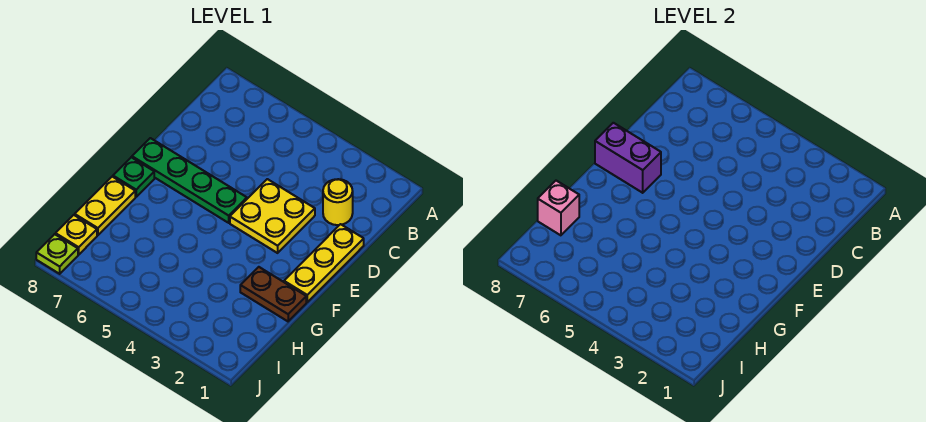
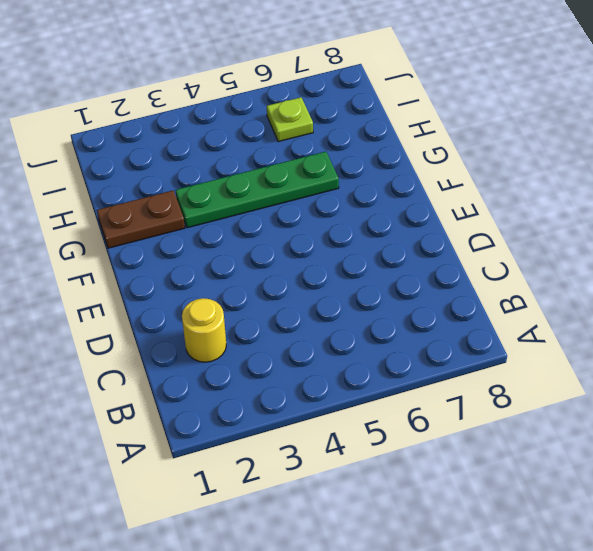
green plate G3:G6 level 1 -> green plate E5:E8 level 1
lime plate I6 level 1 -> lime plate J8 level 1
none -> yellow plate D1:F1 level 1
none -> yellow plate D3:E4 level 1

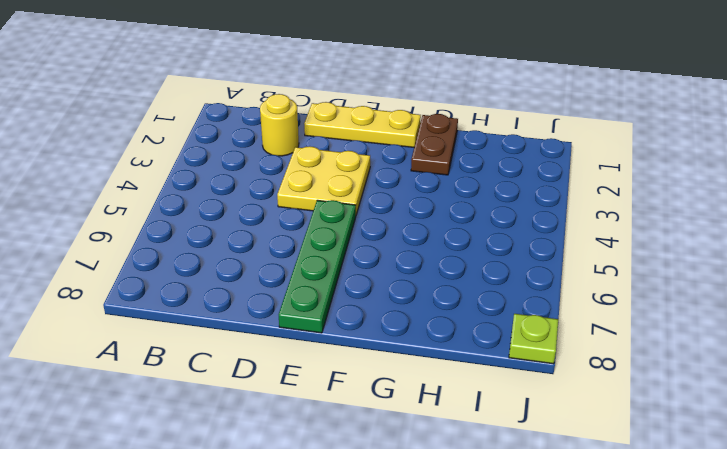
none -> green plate F8 level 1
none -> yellow plate G8:H8 level 1

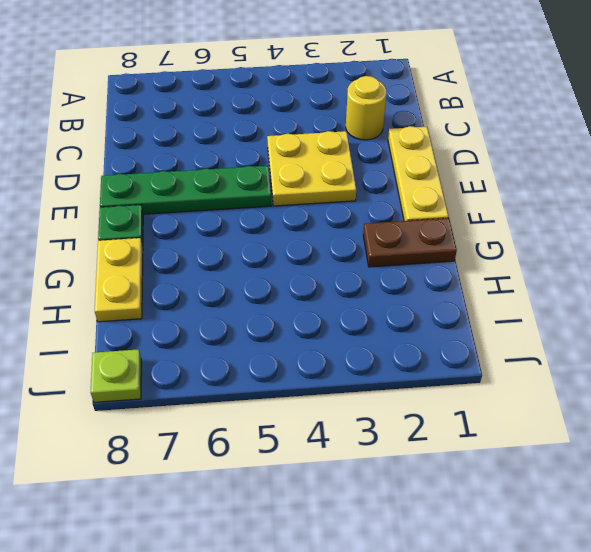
none -> yellow plate I8 level 1
none -> purple brick E7:E8 level 2

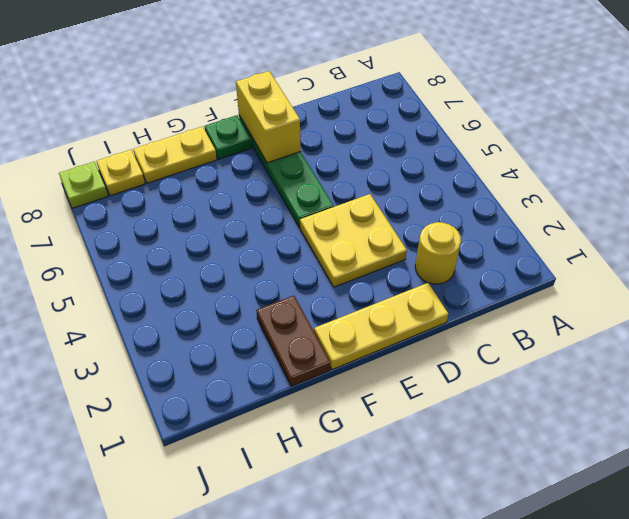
yellow brick E7:E8 level 2 -> purple brick E7:E8 level 2
none -> pink brick H8 level 2

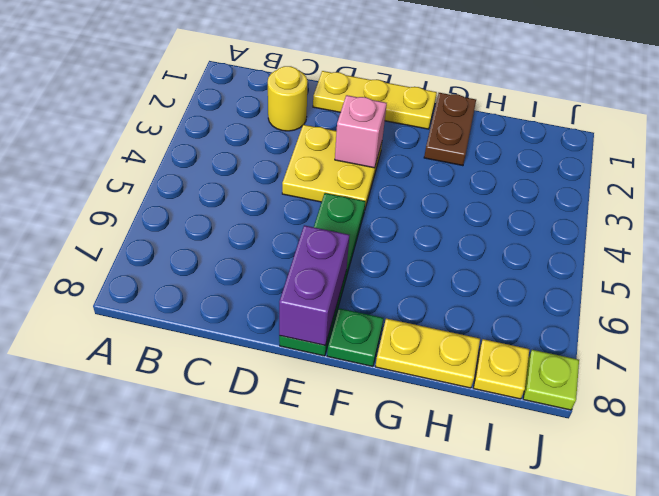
pink brick E3 level 2 -> pink brick H8 level 2

